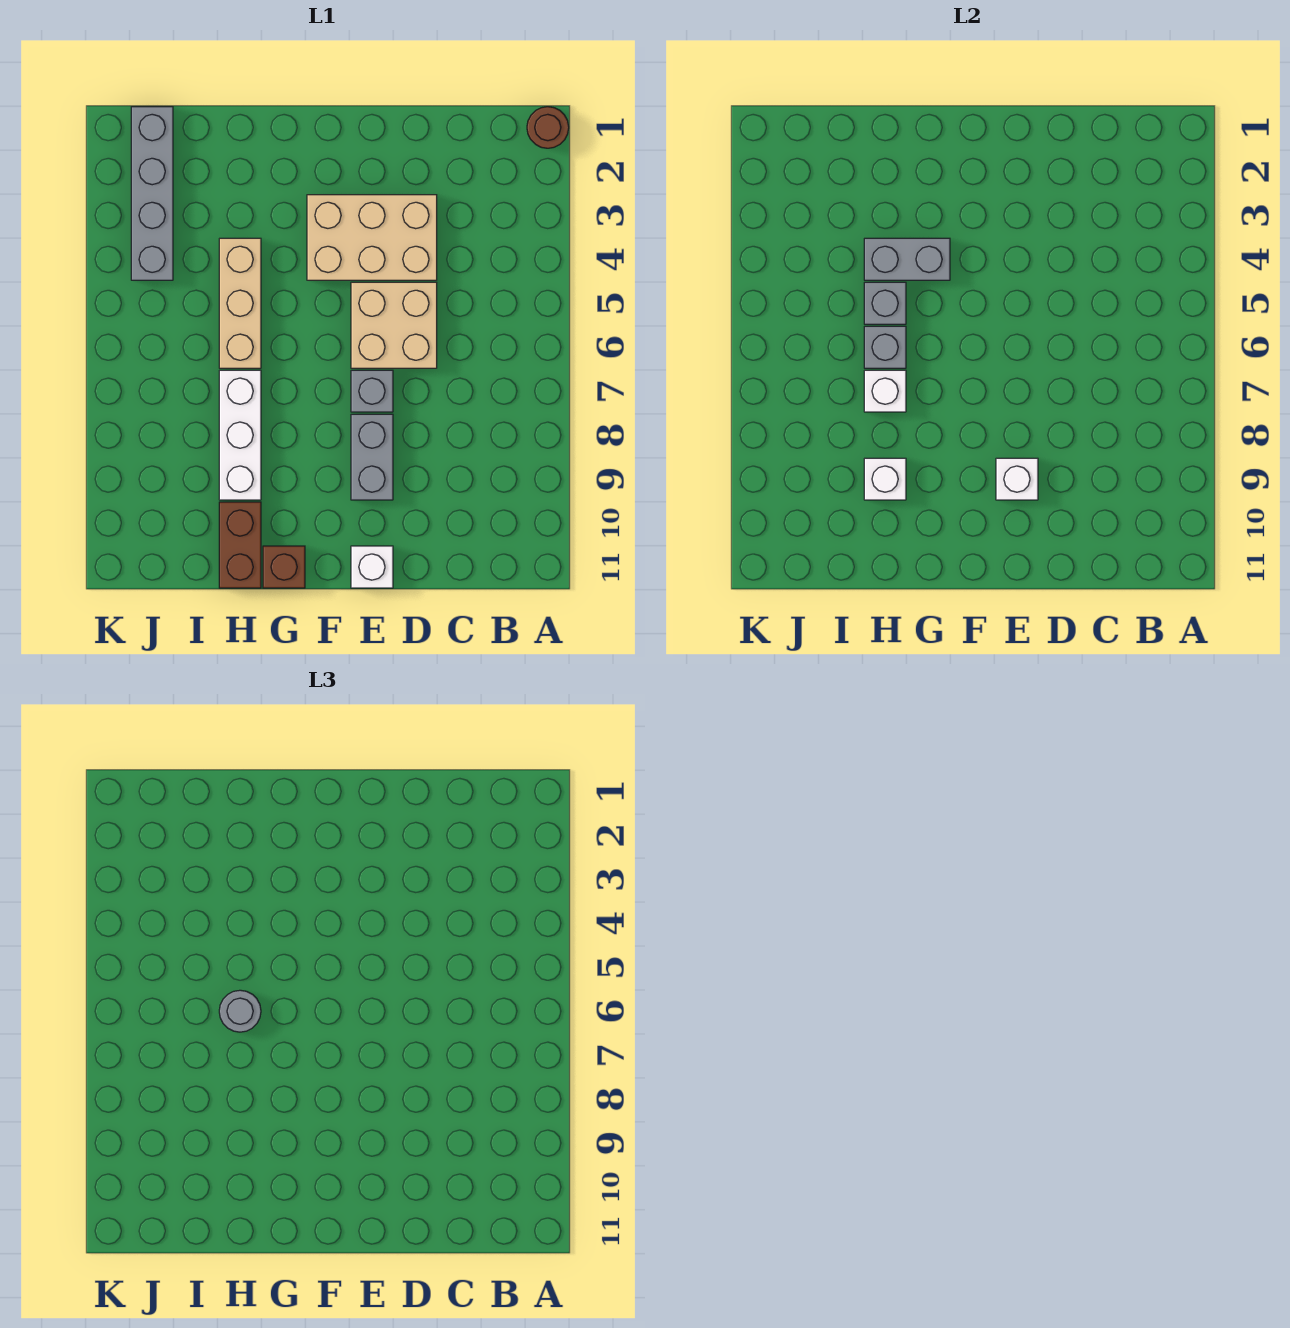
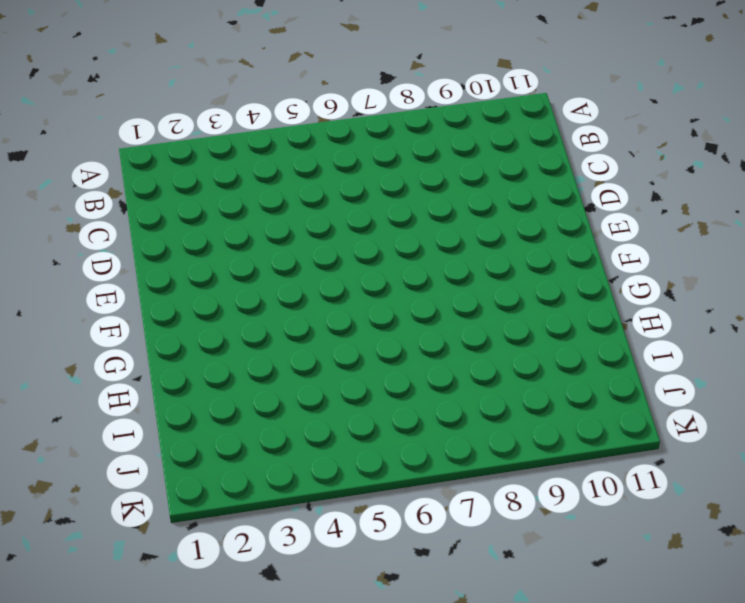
none -> brown round brick A1 level 1
none -> tan brick D3:F4 level 1
none -> tan brick D5:E6 level 1

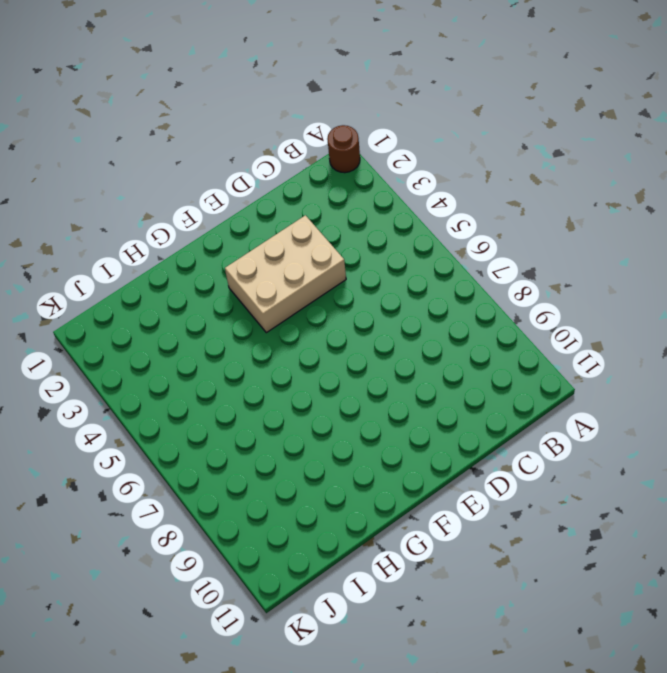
none -> tan brick D5:E6 level 1
none -> grey brick E7 level 1
none -> grey brick E8:E9 level 1

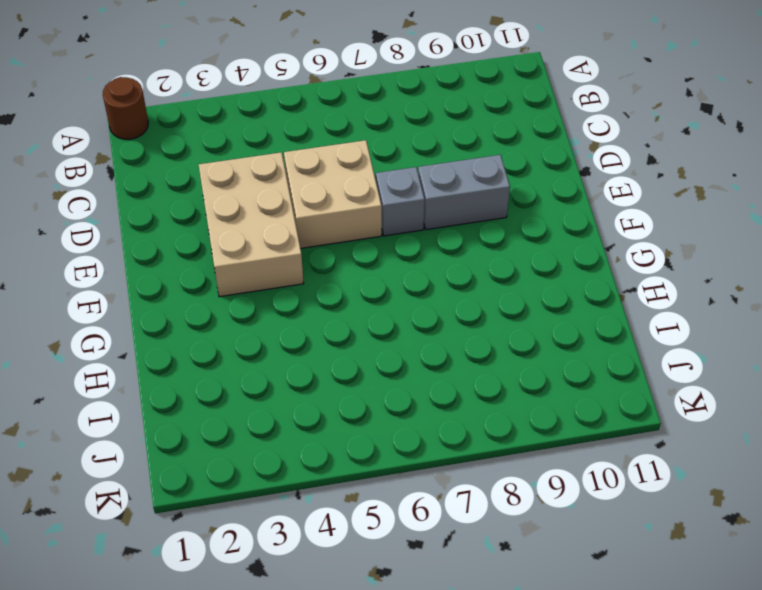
none -> white brick E11 level 1
none -> brown brick G11 level 1
none -> tan brick H4:H6 level 1

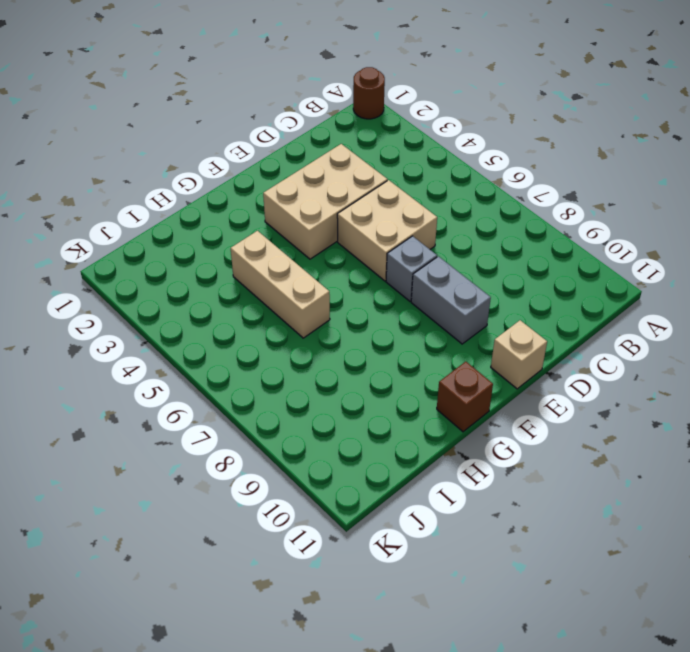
tan brick E11 level 1 -> white brick E11 level 1
none -> white brick H7:H9 level 1
none -> brown brick H10:H11 level 1
none -> grey brick J1:J4 level 1

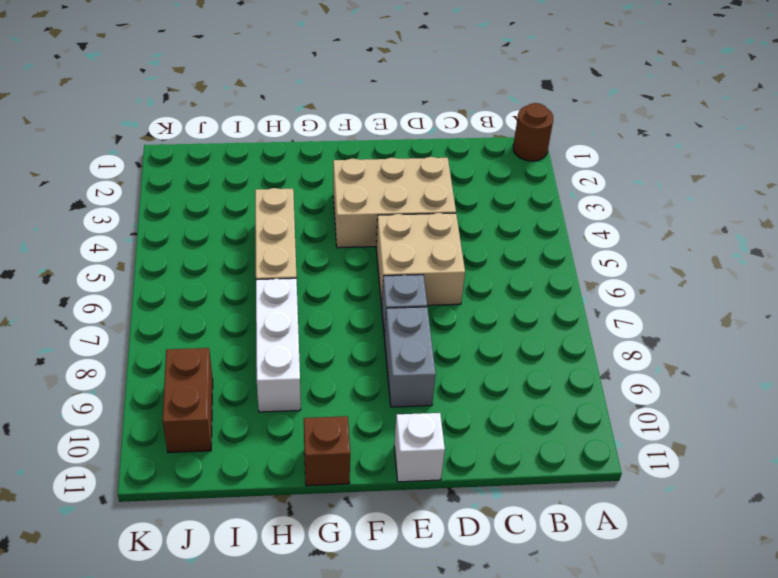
brown brick J9:J10 level 1 -> brown brick H10:H11 level 1
none -> grey brick J1:J4 level 1
none -> white brick E9 level 2
none -> grey brick G4:H4 level 2

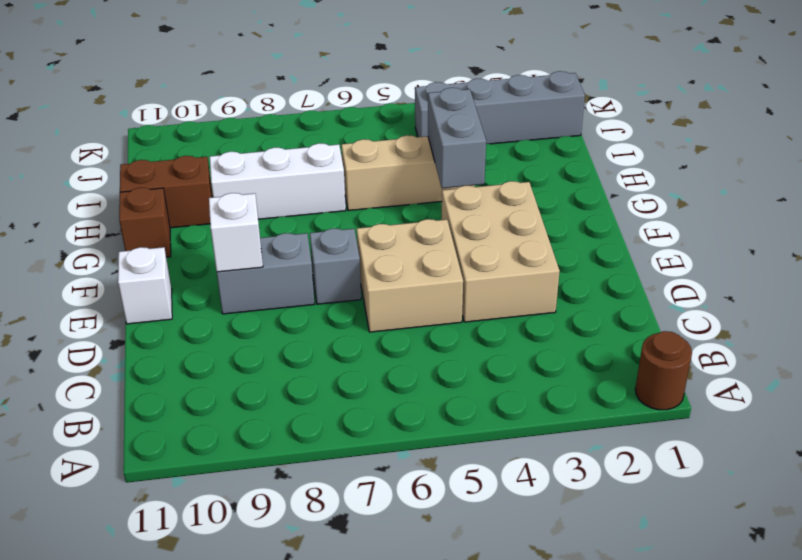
none -> grey brick H5 level 2
none -> grey brick H6 level 2
none -> white brick H7 level 2

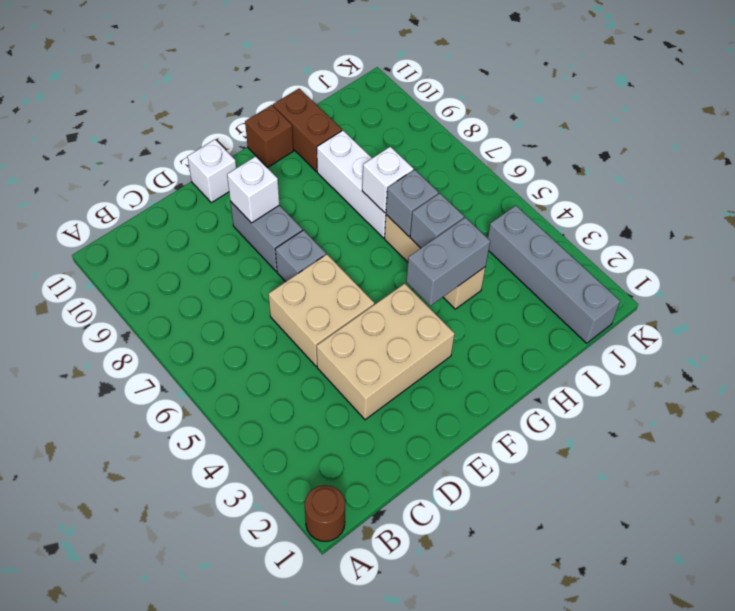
none -> white brick H9 level 2
none -> grey round brick H6 level 3

